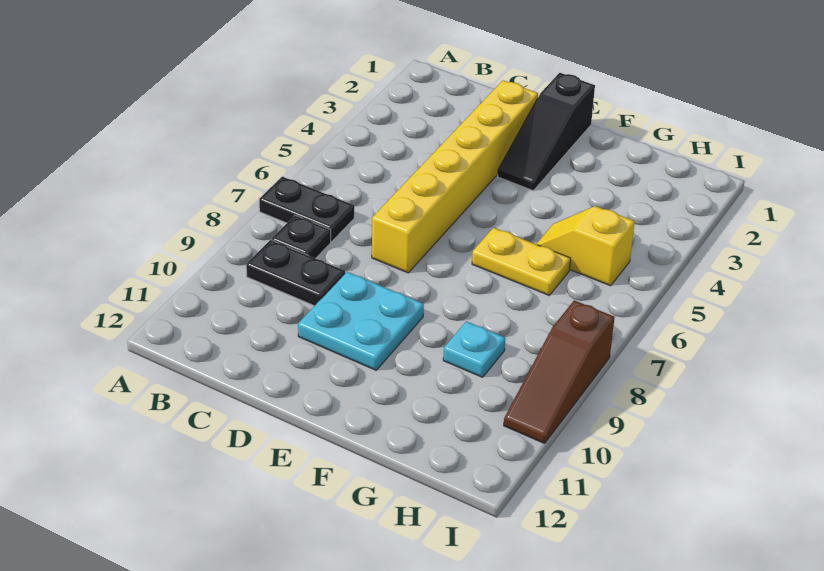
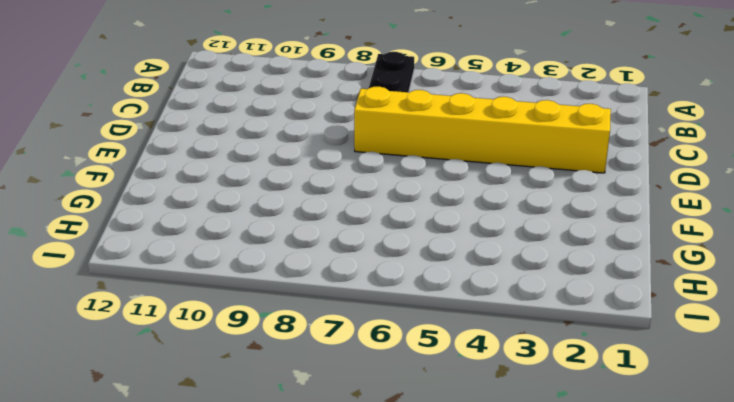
none -> black plate B8 level 1
none -> black plate B9:C9 level 1

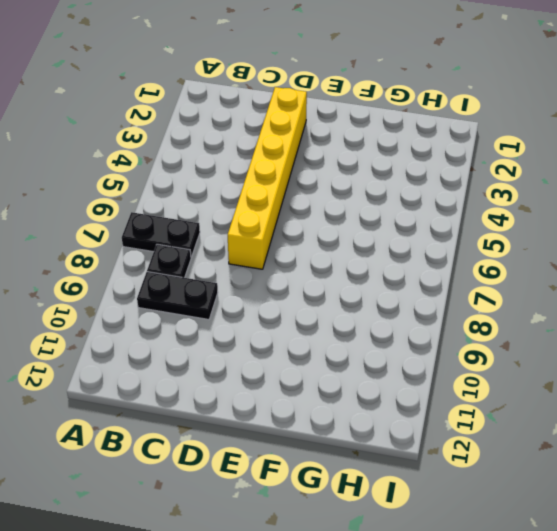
none -> cyan plate D9:E10 level 1
none -> black slope E1:E3 level 1 top 1

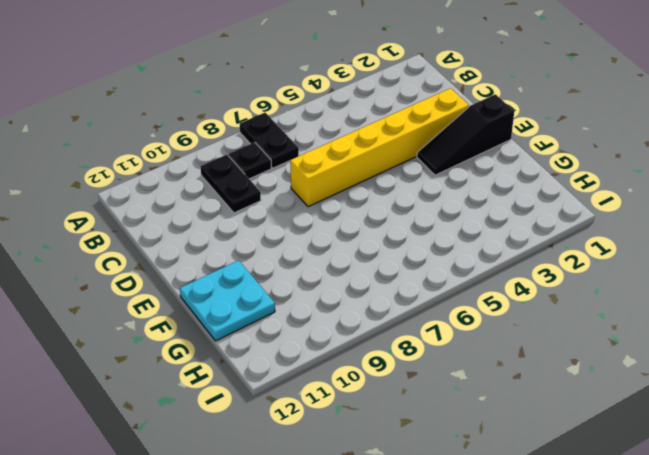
cyan plate F11:G12 level 1 -> cyan plate D9:E10 level 1
none -> yellow plate F6:G6 level 1
none -> yellow slope G5:H5 level 1 top H

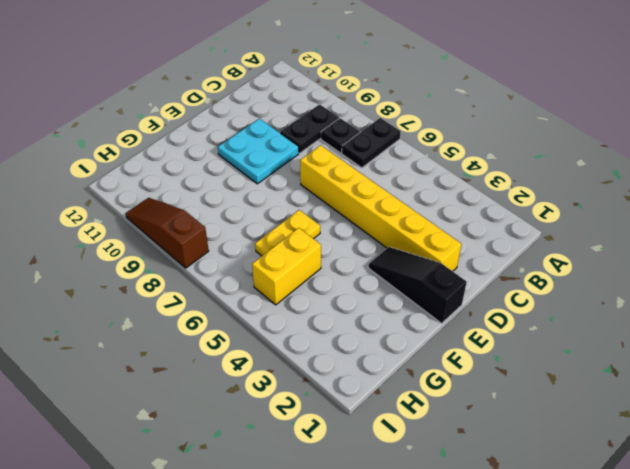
yellow brick G5:H5 level 1 -> yellow slope G5:H5 level 1 top H
none -> cyan plate G9 level 1

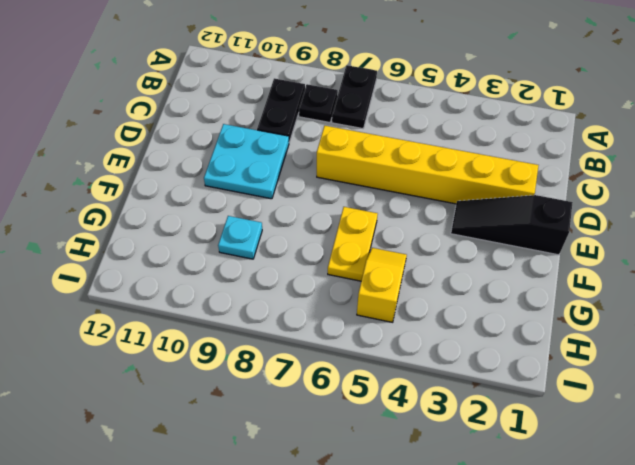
none -> brown slope I8:I10 level 1 top 8

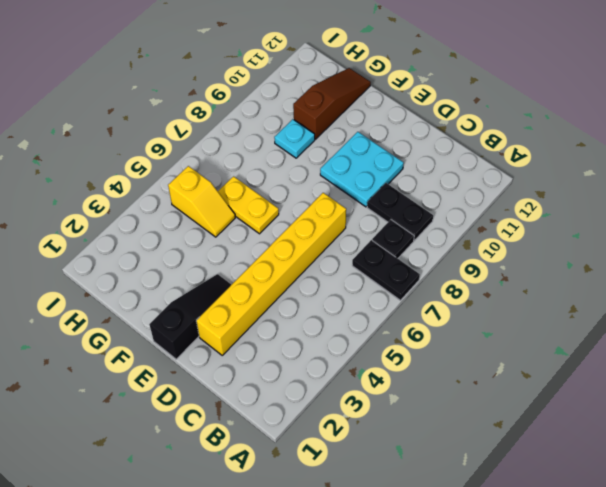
brown slope G10:G12 level 1 top 10 -> brown slope I8:I10 level 1 top 8

